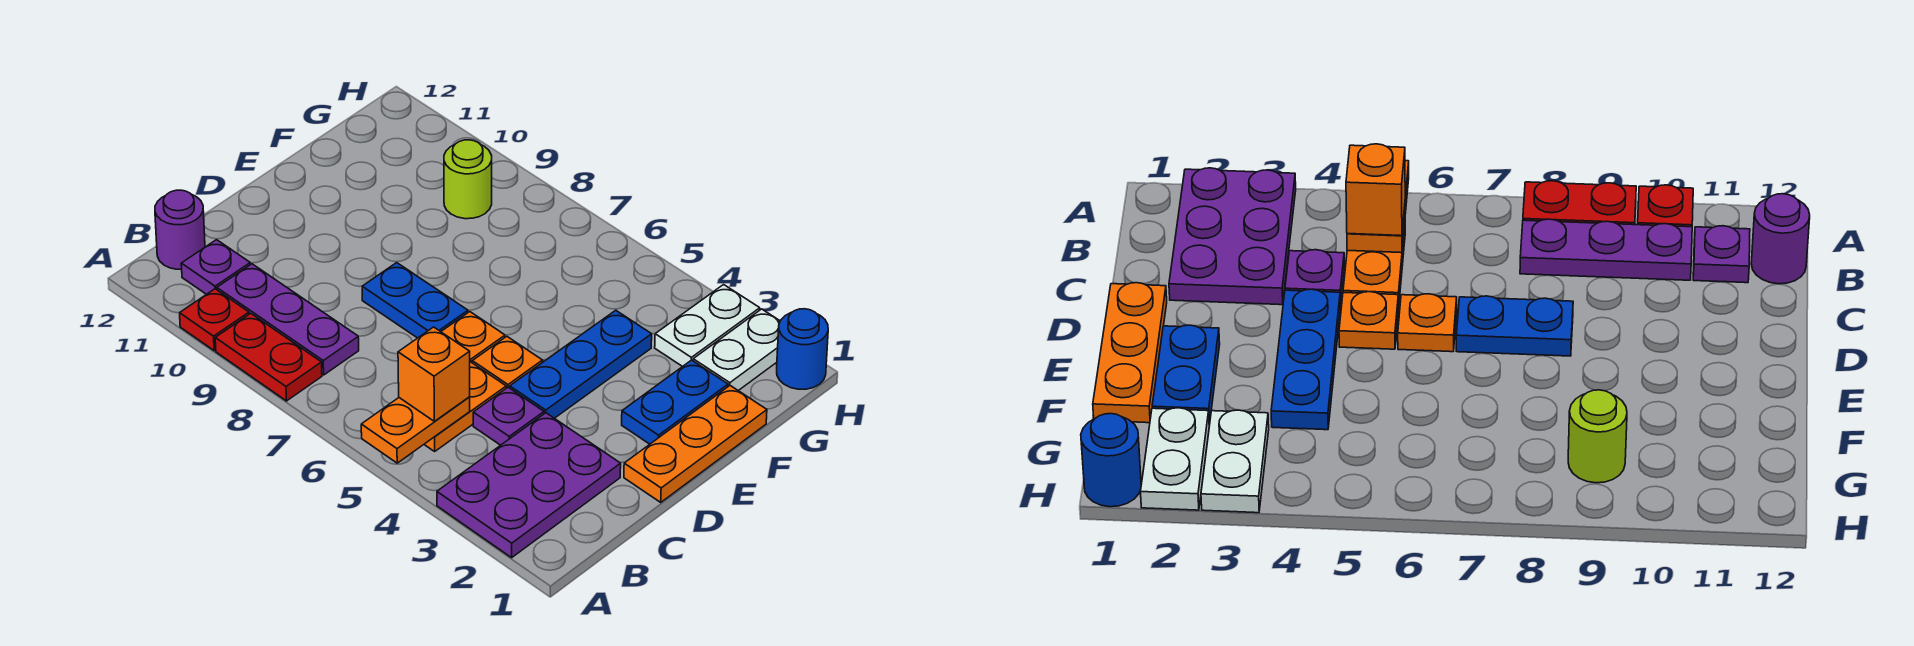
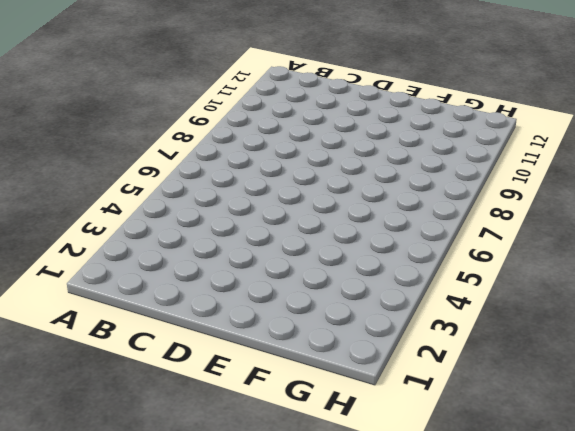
none -> purple plate A2:C3 level 1
none -> red plate A8:A9 level 1
none -> red plate A10 level 1

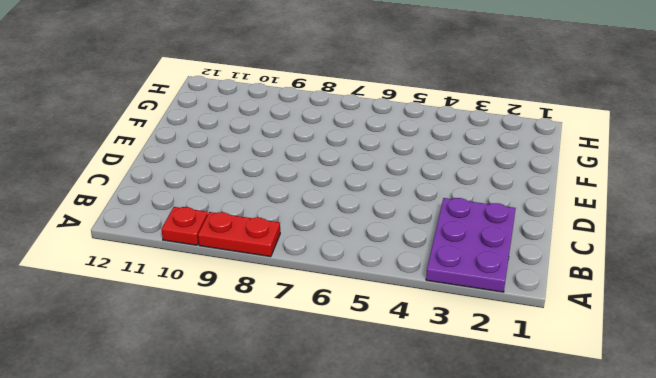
none -> orange plate B5:C5 level 1
none -> purple plate B8:B10 level 1
none -> purple plate B11 level 1

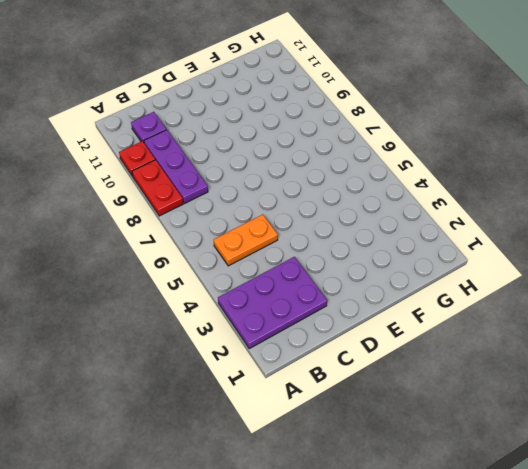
none -> purple round brick B12 level 1
none -> purple plate C4 level 1
none -> orange plate D1:F1 level 1

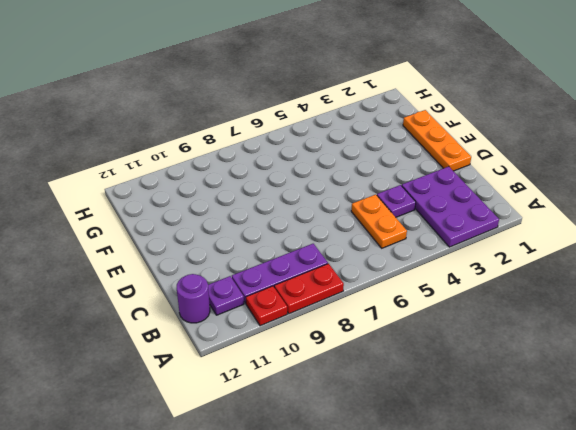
none -> blue plate D4:F4 level 1
none -> orange plate D5 level 1
none -> orange plate D6 level 1

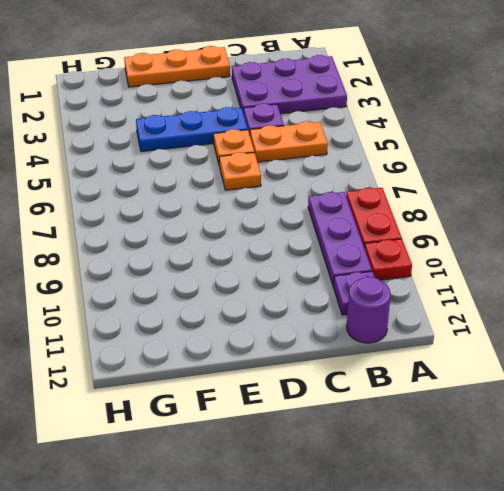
none -> blue plate D7:D8 level 1
none -> blue plate E2:F2 level 1
none -> white plate G2:H2 level 1

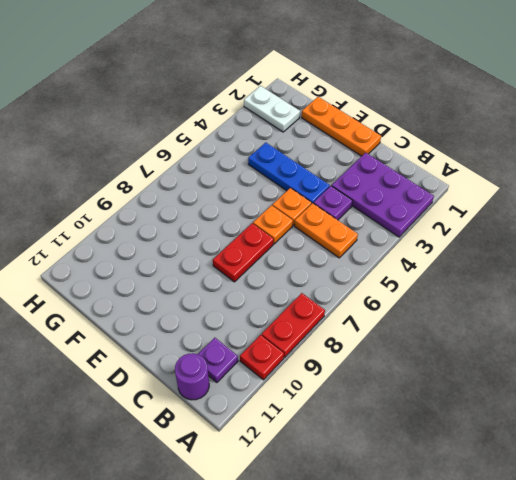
red plate D7:D8 level 1 -> blue plate D7:D8 level 1
none -> purple plate B8:B10 level 1
none -> blue plate E2:F2 level 1
none -> white plate G3:H3 level 1

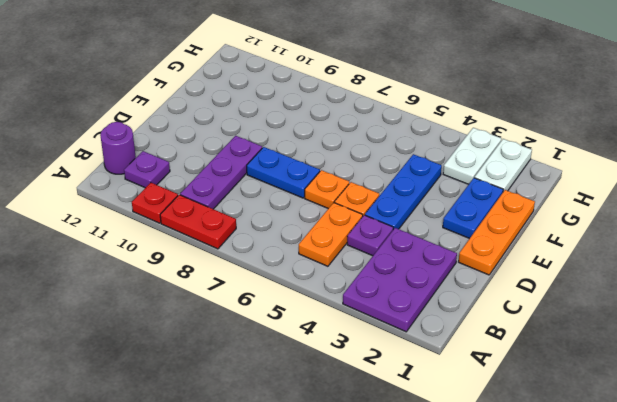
purple plate B9:D9 level 1 -> purple plate B8:B10 level 1
none -> lime round brick G9 level 1
none -> blue round brick H1 level 1
none -> orange plate A5:B5 level 2

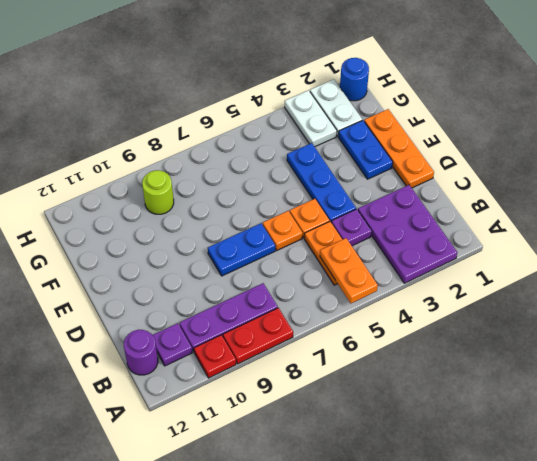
none -> orange brick B5 level 3

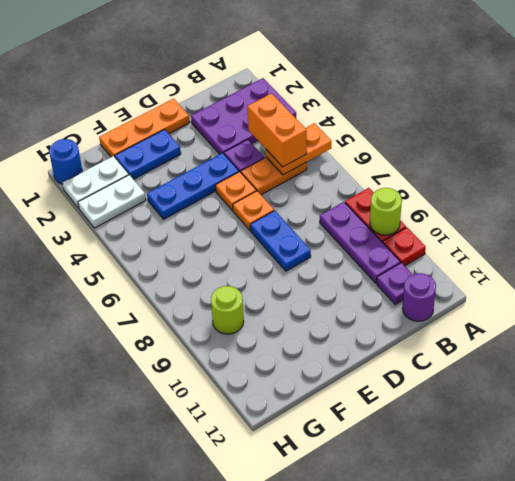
lime round brick A9 level 2 -> none
orange brick B4:B5 level 3 -> orange brick B5 level 3

